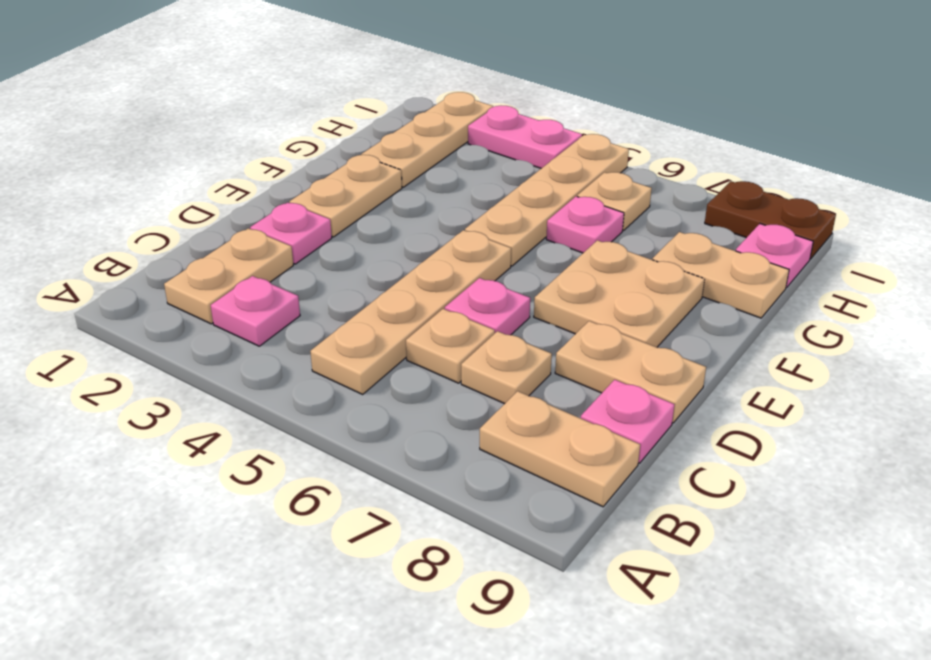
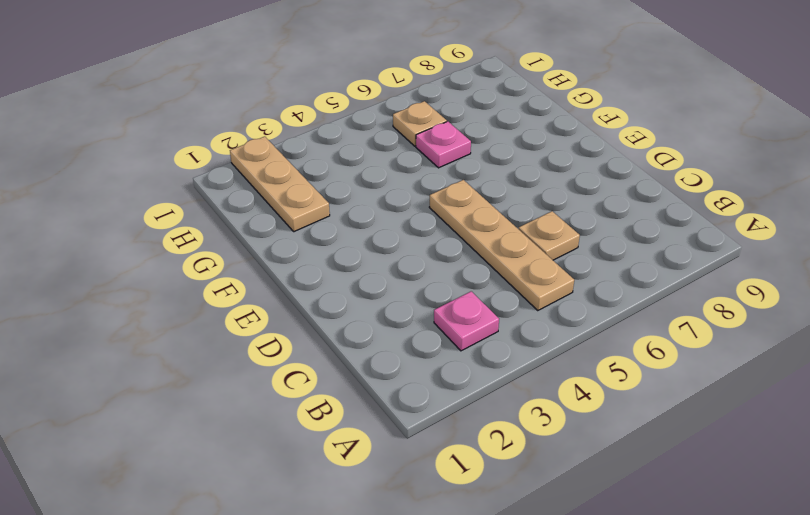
none -> tan plate B2:C2 level 1
none -> tan plate B8:B9 level 1
none -> tan plate C7 level 1

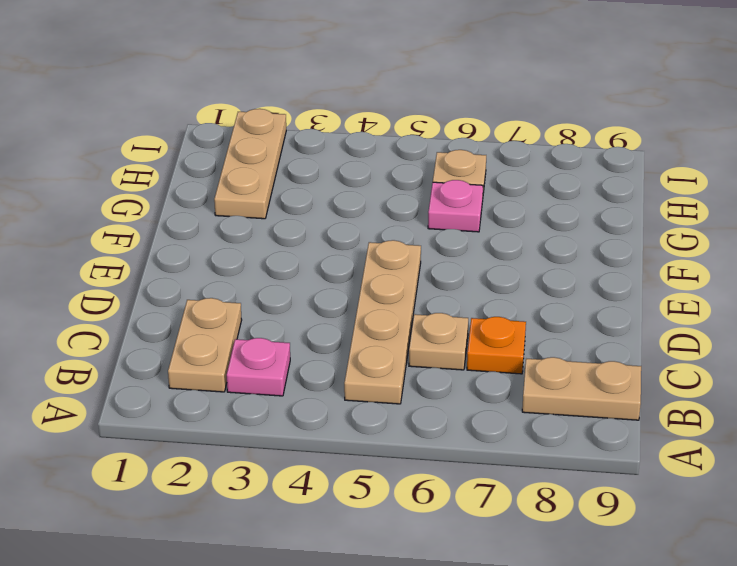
orange plate C7 level 1 -> tan plate C7 level 1
none -> pink plate C9 level 1
none -> pink plate D2 level 1
none -> pink plate D6 level 1

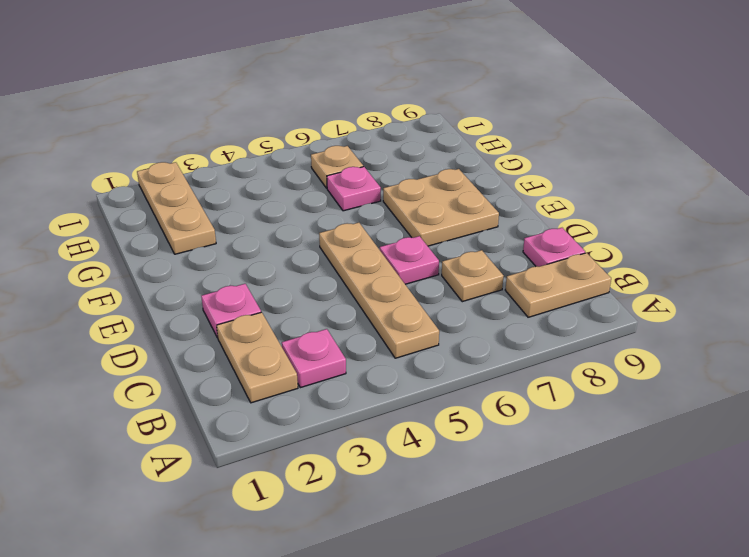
none -> tan plate C6 level 1
none -> tan plate D8:D9 level 1
none -> tan plate E2:F2 level 1

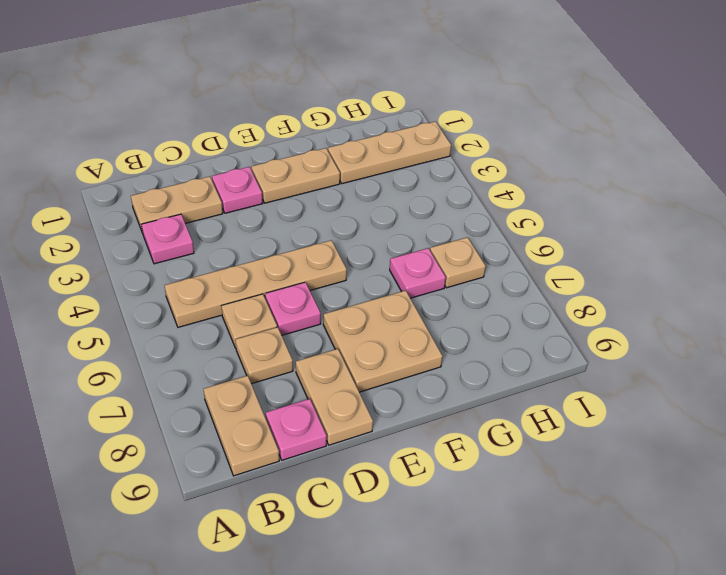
none -> tan plate F5:I5 level 1
none -> tan plate G8:G9 level 1
none -> pink plate H9 level 1

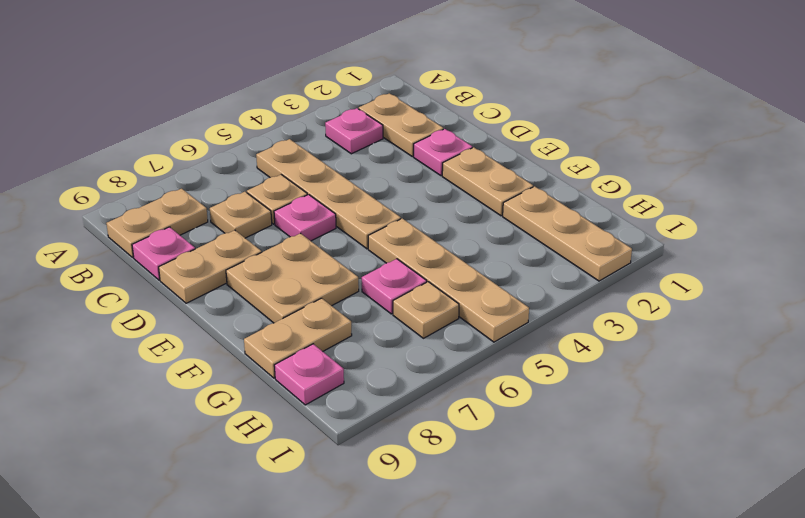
none -> pink plate I3:I4 level 1
none -> brown plate I8:I9 level 1

